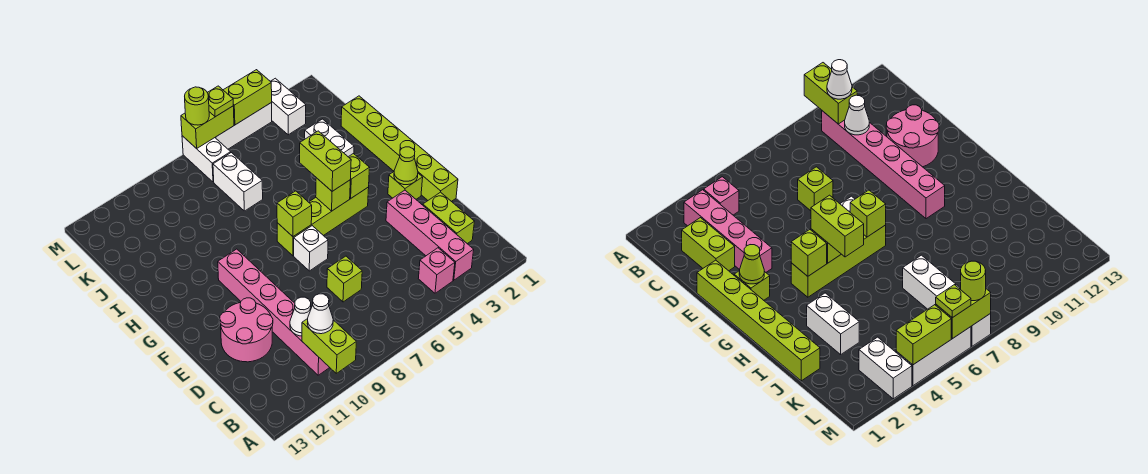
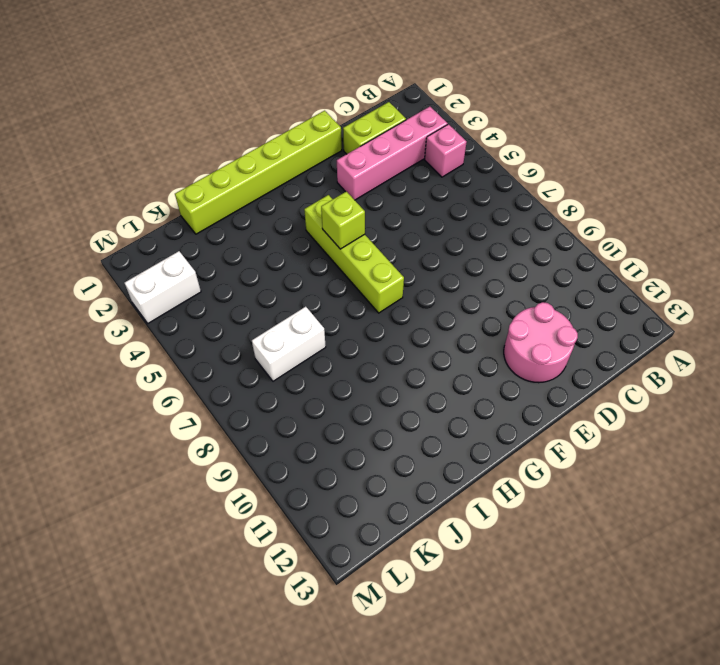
none -> pink brick B10:G10 level 1
none -> lime brick D7 level 1
none -> lime brick F2 level 1

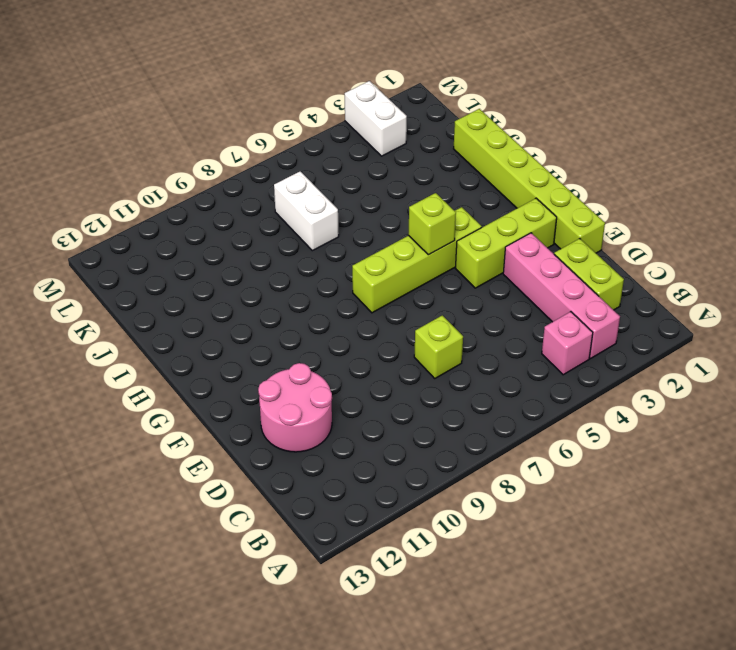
lime brick F2:F4 level 1 -> lime brick F2 level 1
none -> pink brick B10:G10 level 1
none -> white brick F7 level 1
none -> white brick I3:J3 level 1

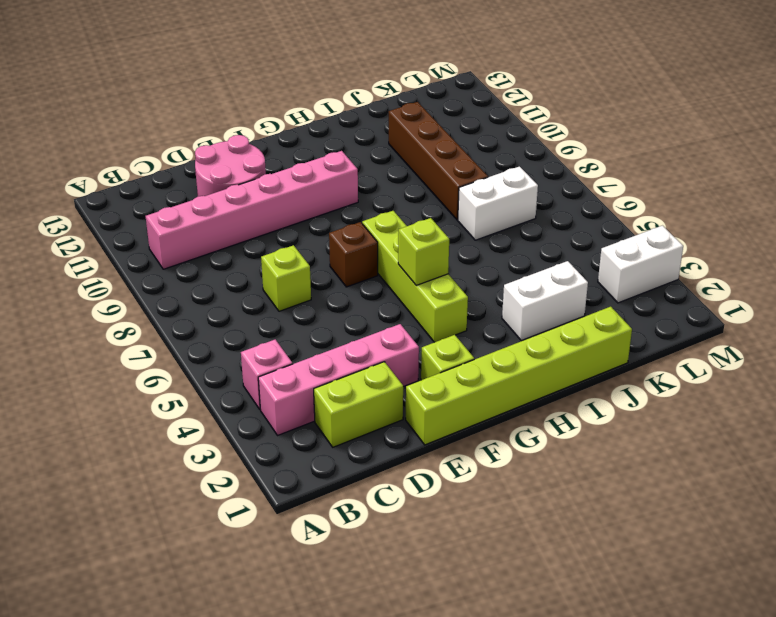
brown brick F7 level 1 -> white brick F7 level 1
brown brick J8:J11 level 1 -> none
none -> white brick L7:M7 level 1
none -> white brick M4:M6 level 1
none -> lime brick A10:B10 level 2

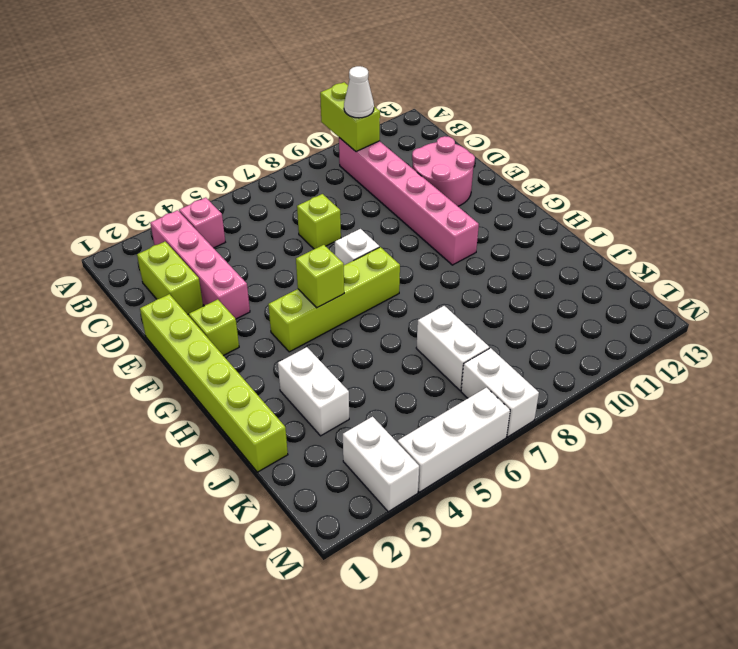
none -> white cone C10 level 2
none -> lime cone F2 level 2
none -> lime brick G4 level 2

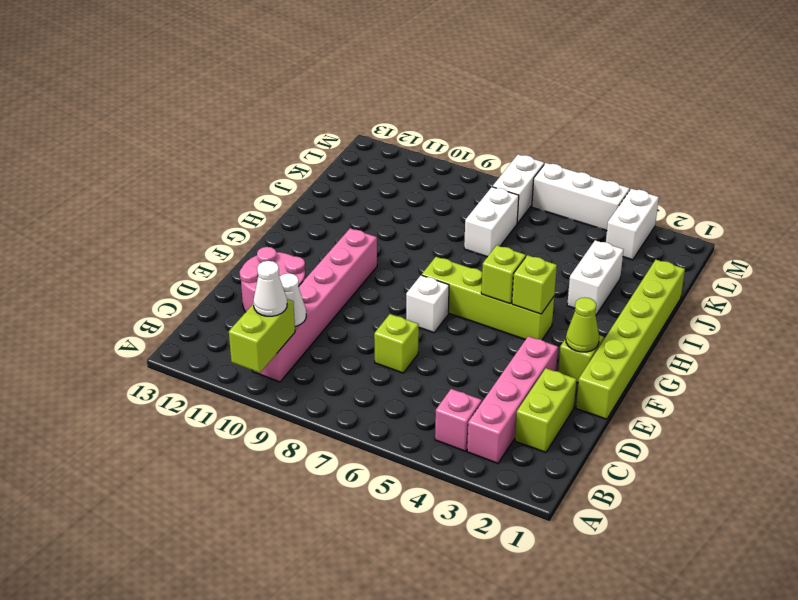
none -> lime brick G7 level 2
none -> lime brick M4:M5 level 2
none -> lime brick M6:M7 level 2

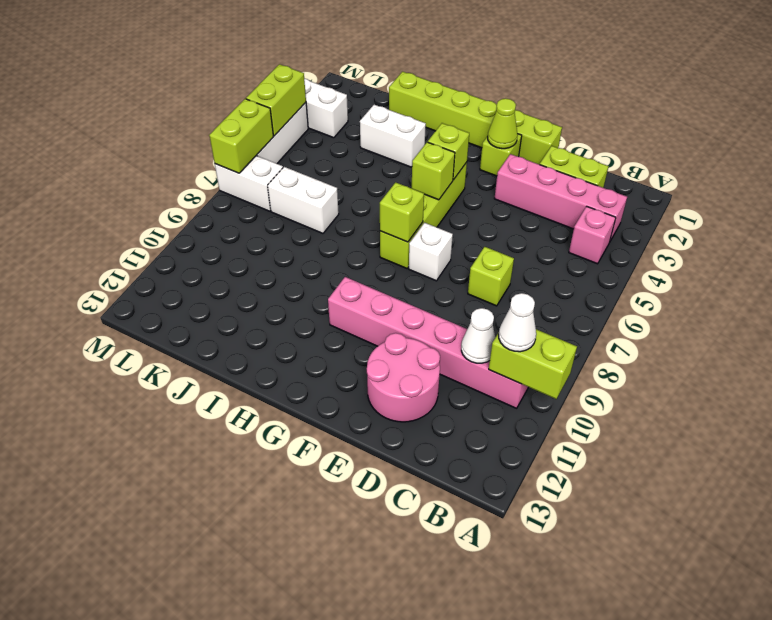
none -> lime brick G5:H5 level 3
none -> lime plate M6 level 3
none -> lime round brick M7 level 3

